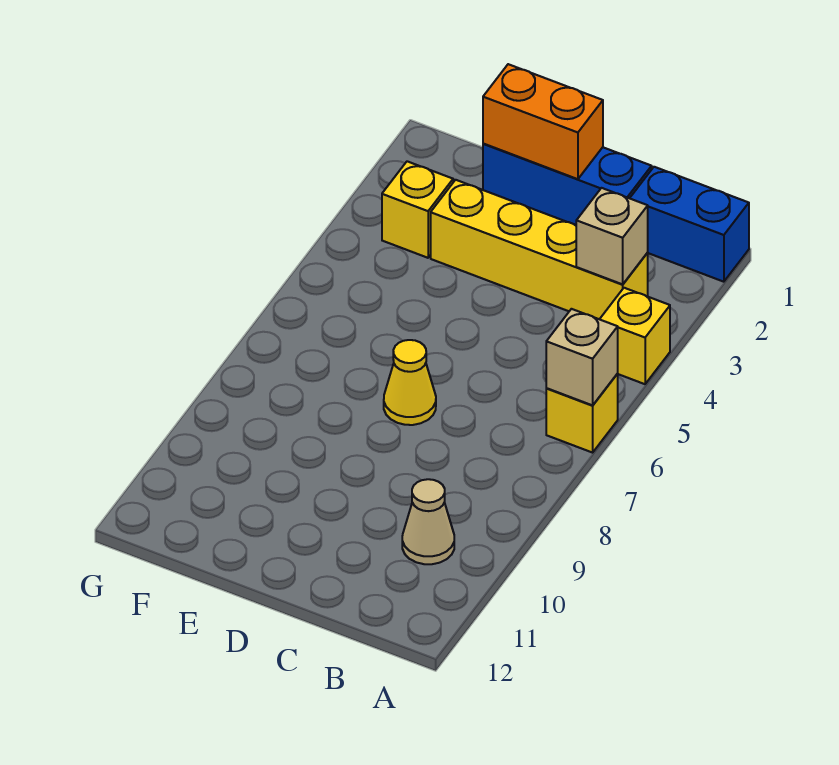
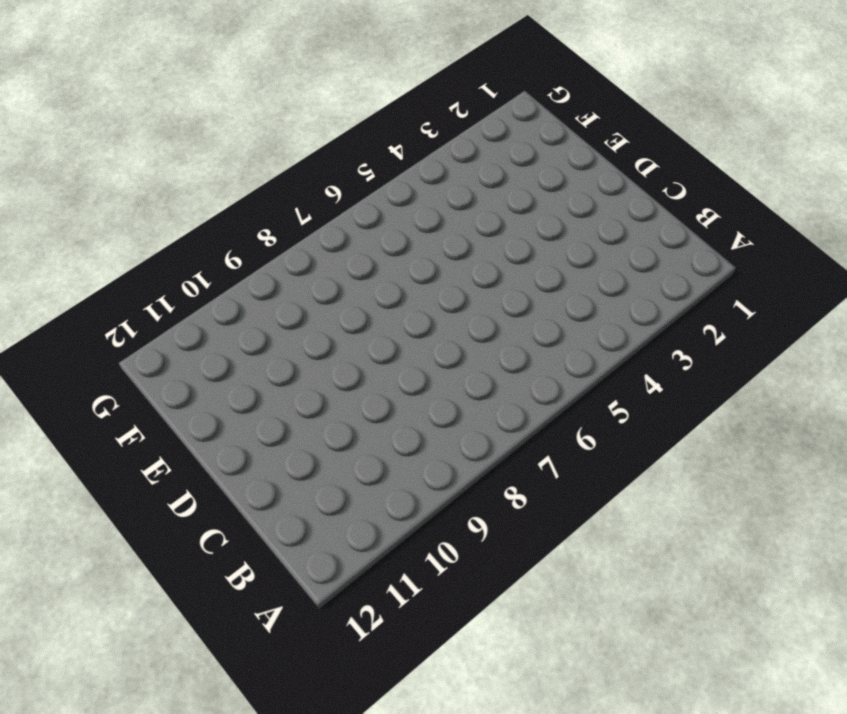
none -> blue brick A1:B1 level 1
none -> yellow brick A4 level 1

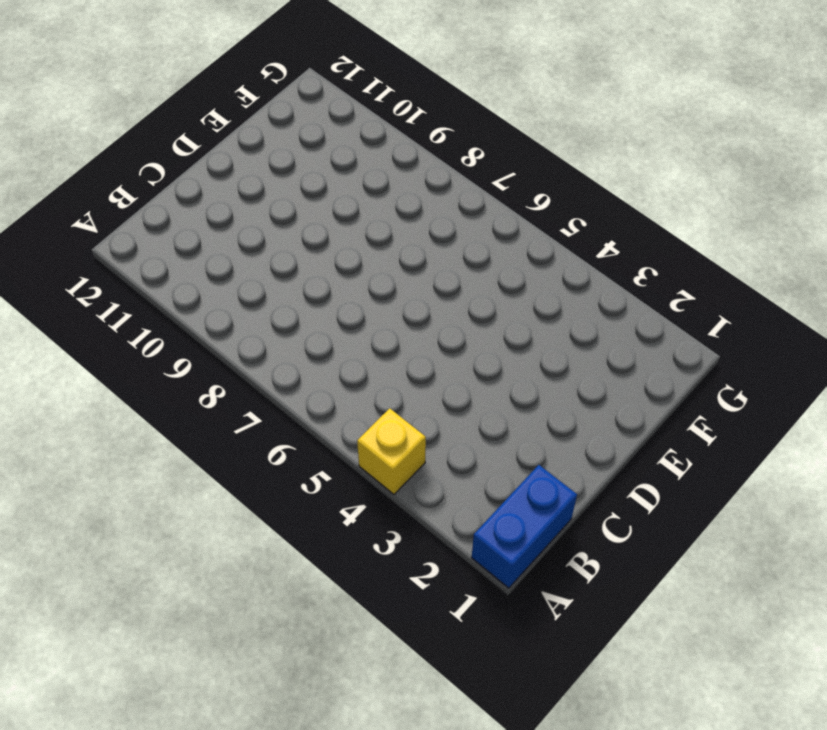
none -> yellow brick A6 level 1
none -> yellow brick B3:E3 level 1

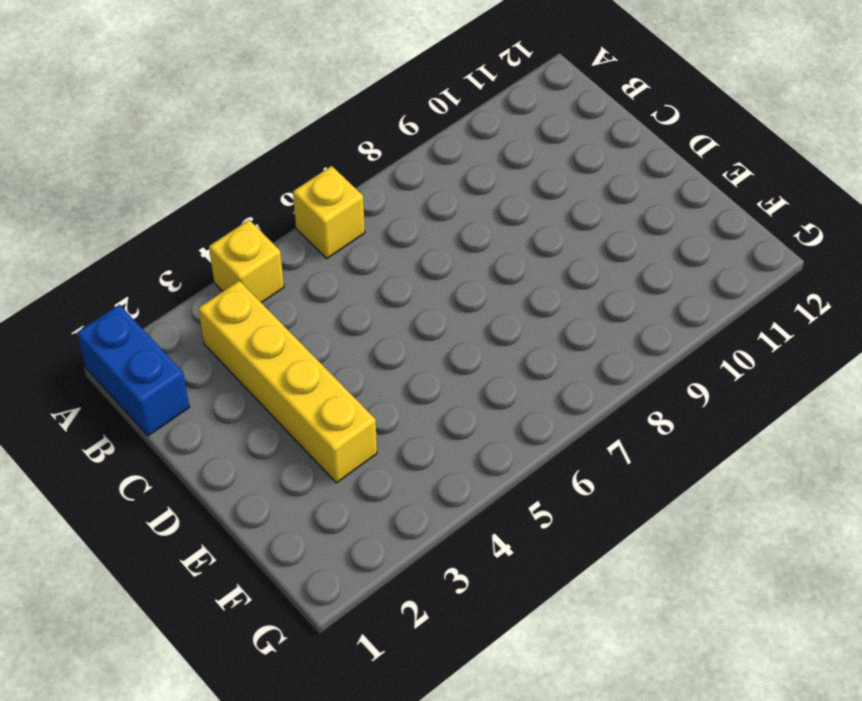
none -> tan cone B10 level 1
none -> blue brick C1:E1 level 1

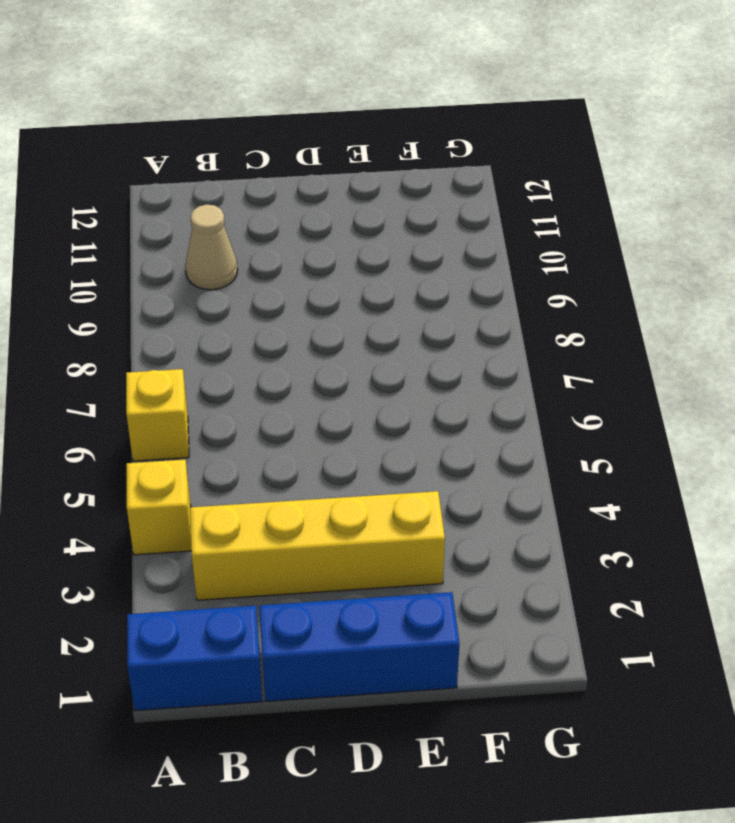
none -> yellow cone D7 level 1
none -> yellow brick F3 level 1

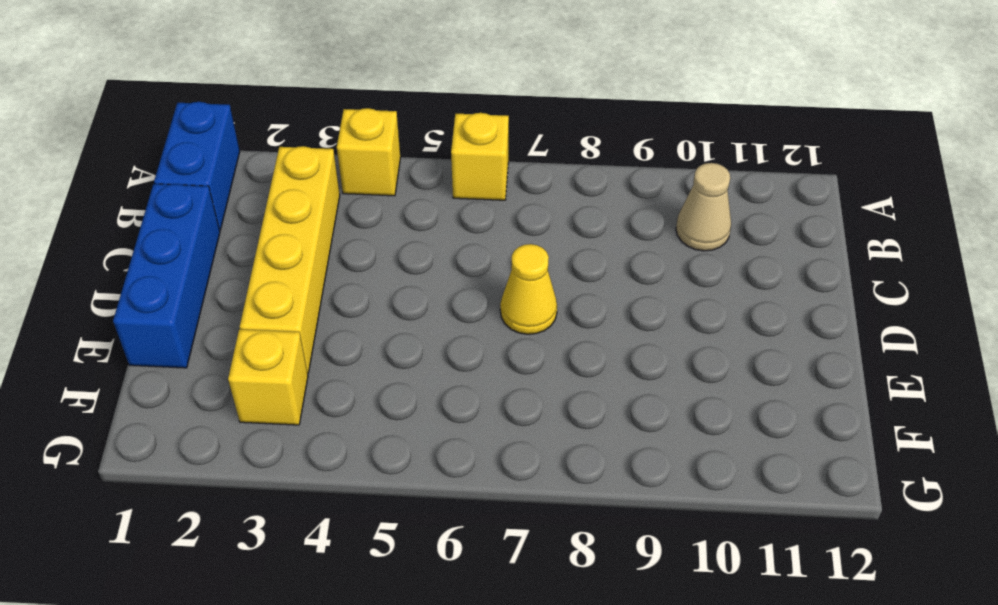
none -> tan brick A6 level 2
none -> tan brick B3 level 2

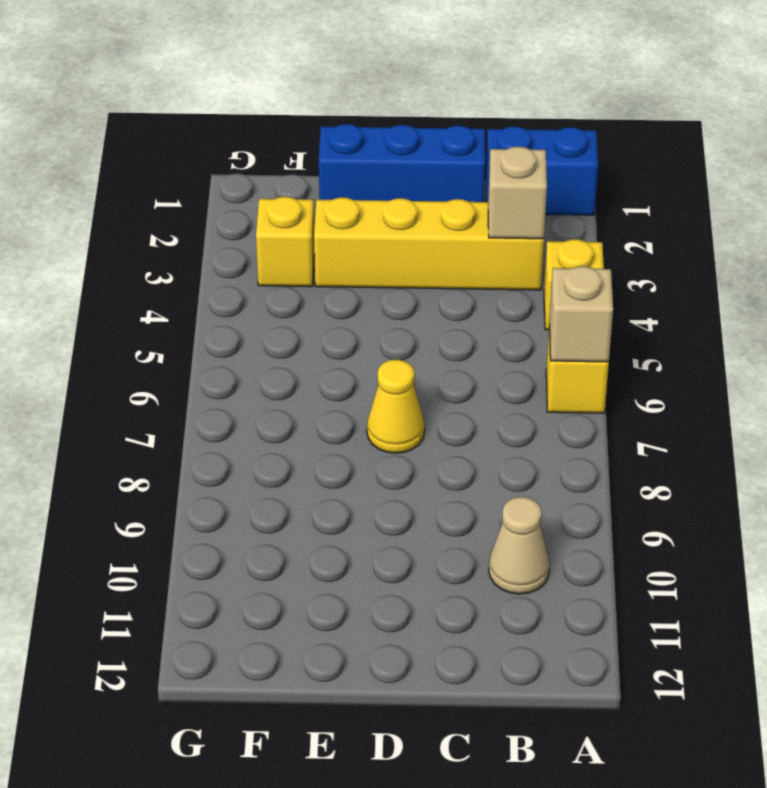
none -> orange brick D1:E1 level 2

